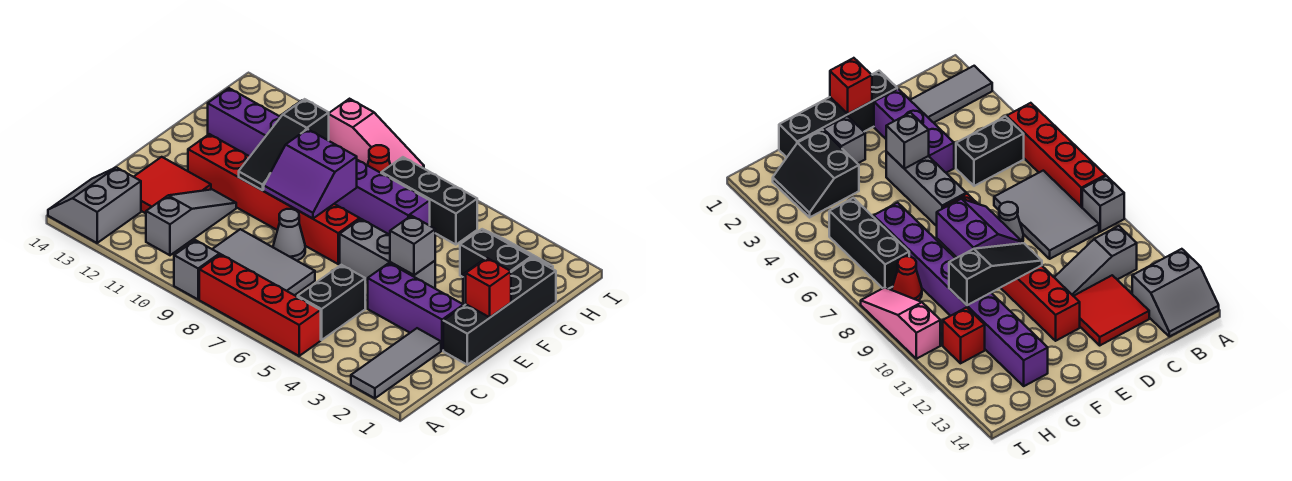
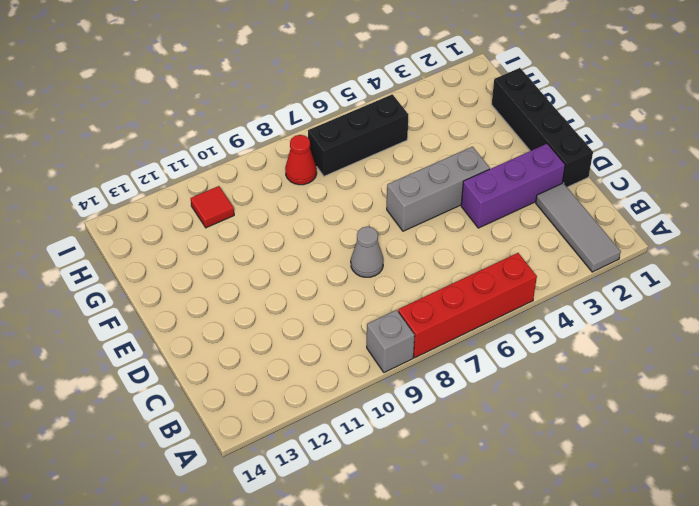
red tile H11 level 1 -> red brick H11 level 1
none -> grey slope A13:B14 level 1 top 13
none -> black brick B5:C5 level 1
none -> grey tile B7:C9 level 1

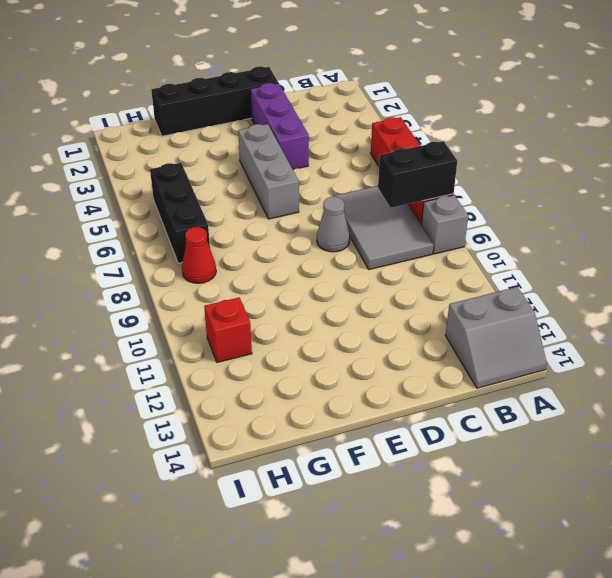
black brick A8:B8 level 2 -> black brick B5:C5 level 1
none -> grey tile A2:C2 level 1
none -> grey slope B11:D11 level 1 top B
none -> red tile C12:D13 level 1

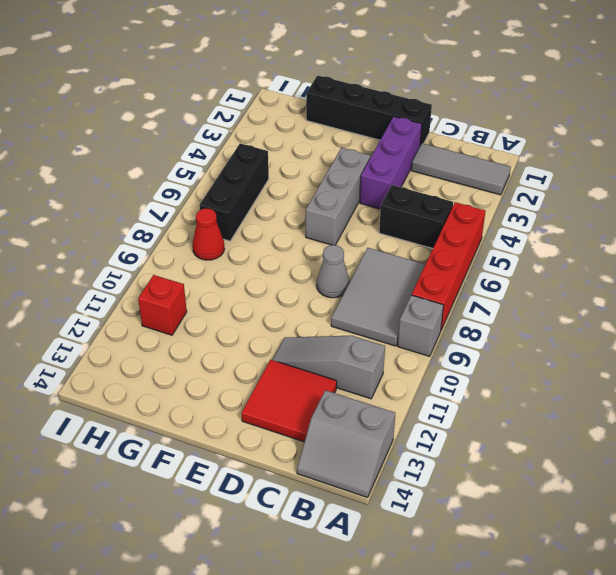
none -> red brick E7:E12 level 1
none -> grey brick F2 level 1
none -> black slope G2:H3 level 1 top G

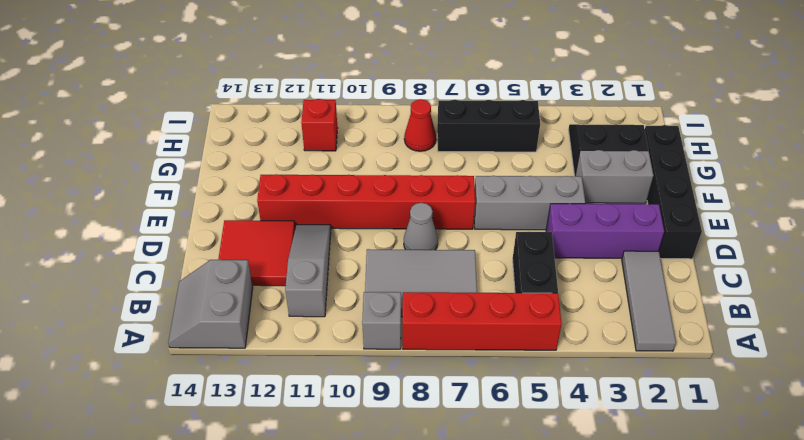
grey brick F2:F3 level 1 -> grey brick F2 level 1
none -> purple brick G6:G13 level 1
none -> pink slope I8:I10 level 1 top 10
none -> red brick E1 level 2

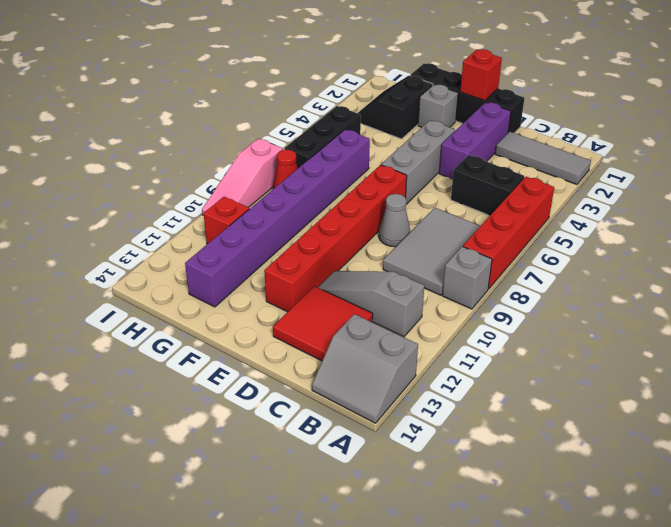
pink slope I8:I10 level 1 top 8 -> pink slope I8:I10 level 1 top 10
none -> grey brick E4 level 2
none -> purple slope E8:F9 level 2 top F
none -> black slope E10:G10 level 2 top G

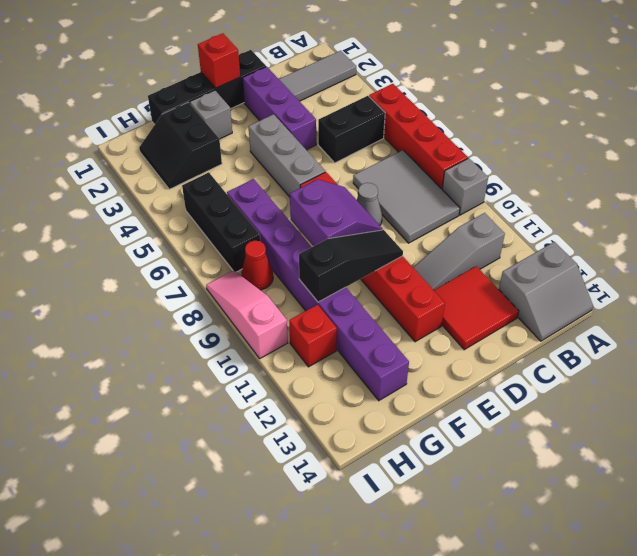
none -> grey brick E4 level 2

